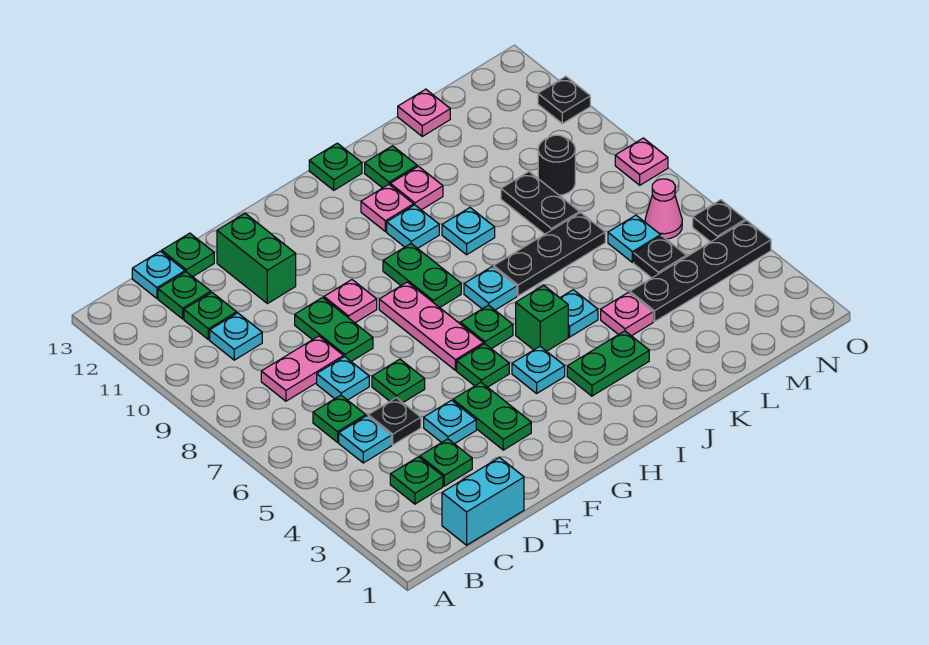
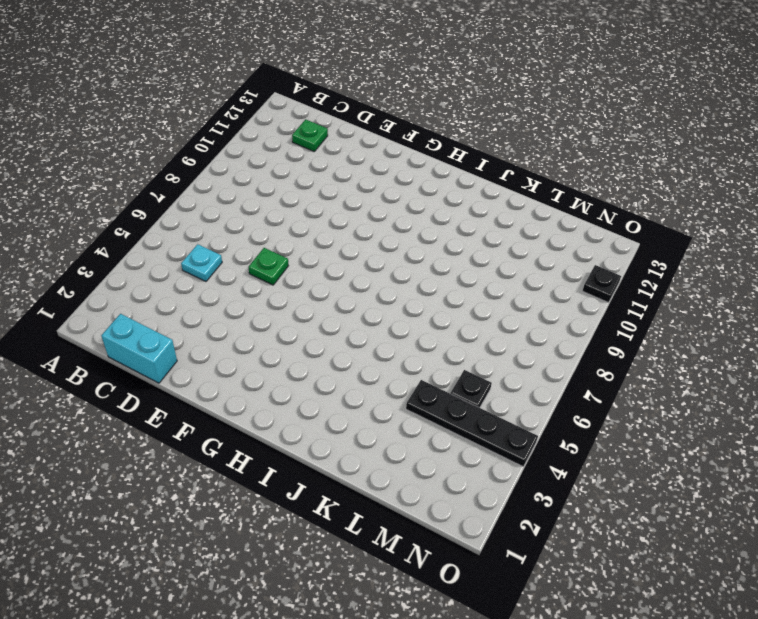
none -> green plate C3 level 1
none -> green plate C6 level 1
none -> pink plate C8:D8 level 1
none -> cyan plate C10 level 1

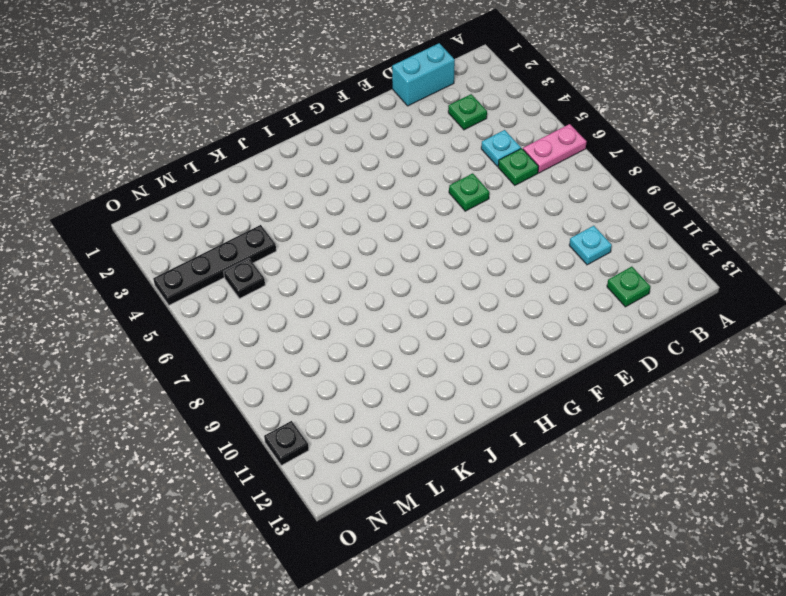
pink plate A6:B6 level 1 -> pink plate C8:D8 level 1
none -> green plate C11 level 1
none -> cyan plate C13 level 1
none -> green plate D3 level 1
none -> black plate D5 level 1

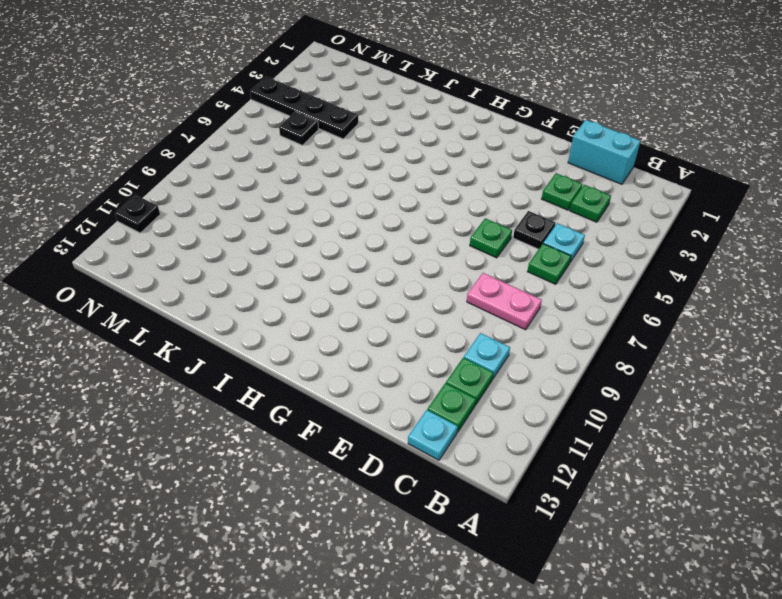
none -> cyan plate D7 level 1
none -> green plate D13 level 1
none -> cyan plate E4 level 1
none -> green plate E8:E9 level 1

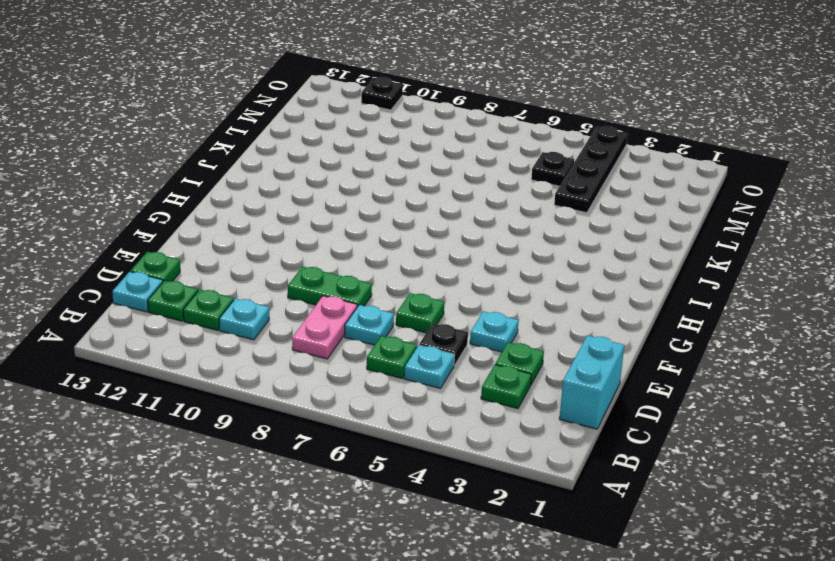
none -> green brick E11:E12 level 1
none -> green plate F3:F4 level 1
none -> pink plate F9 level 1
none -> green plate G5 level 1

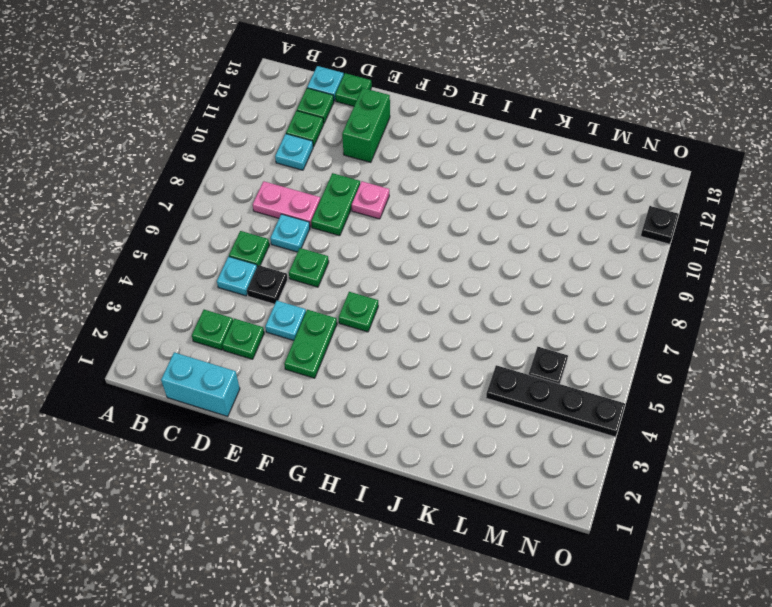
none -> pink plate G6:G8 level 1
none -> cyan plate H4 level 1
none -> green plate H6 level 1
none -> green plate H8:H9 level 1

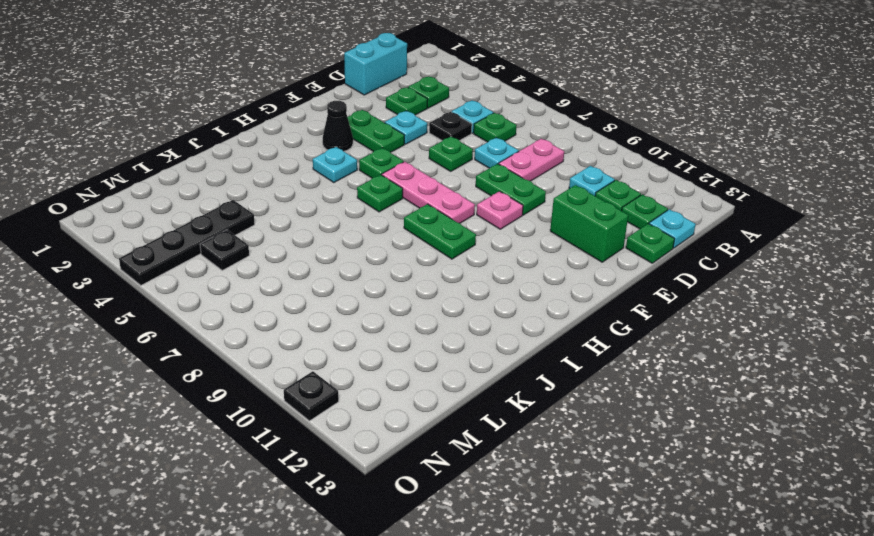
black cone G3 level 1 -> none
none -> green plate I3:J3 level 1
none -> green brick I5 level 1
none -> cyan plate I7 level 1
none -> cyan plate I10 level 1

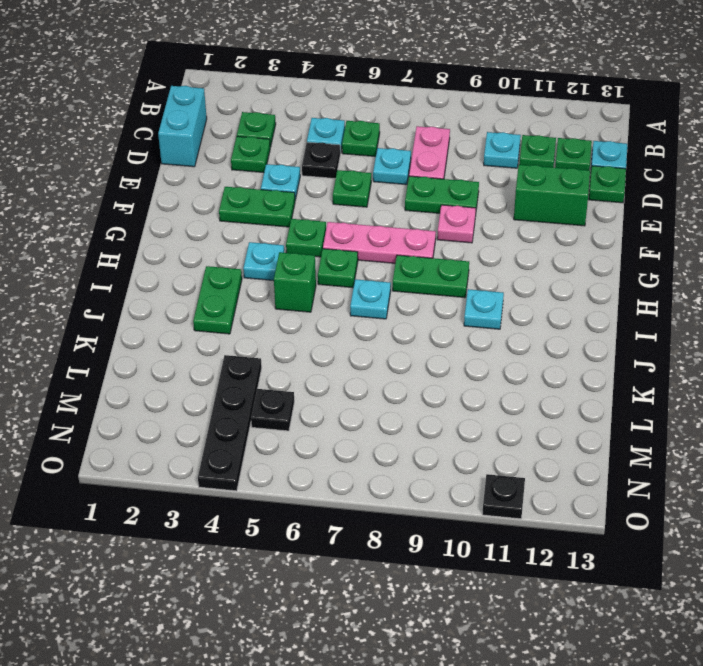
none -> pink plate I11 level 1
none -> green plate I13 level 1
none -> cyan plate J5 level 1
none -> black plate J7:L7 level 1

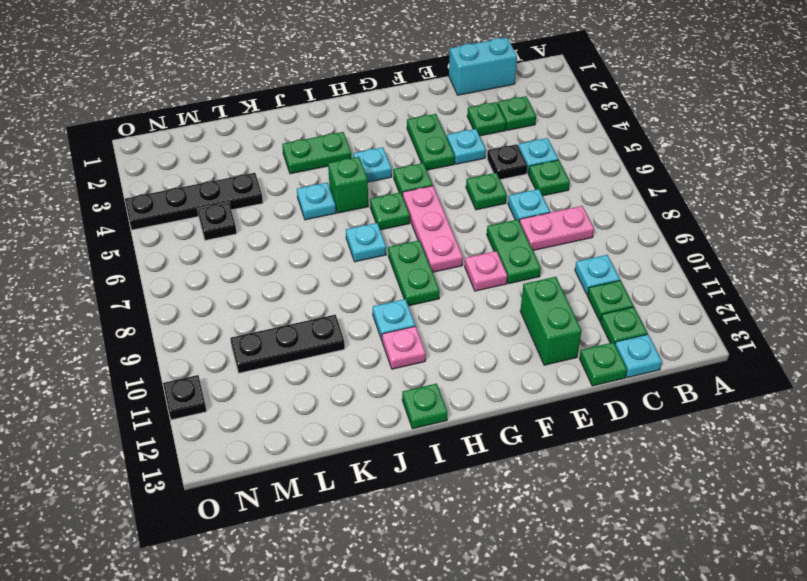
black plate K10:M10 level 1 -> black plate J7:L7 level 1
none -> cyan plate J9 level 1
none -> pink plate J11 level 1
none -> green plate J12 level 1
none -> pink plate K4 level 1

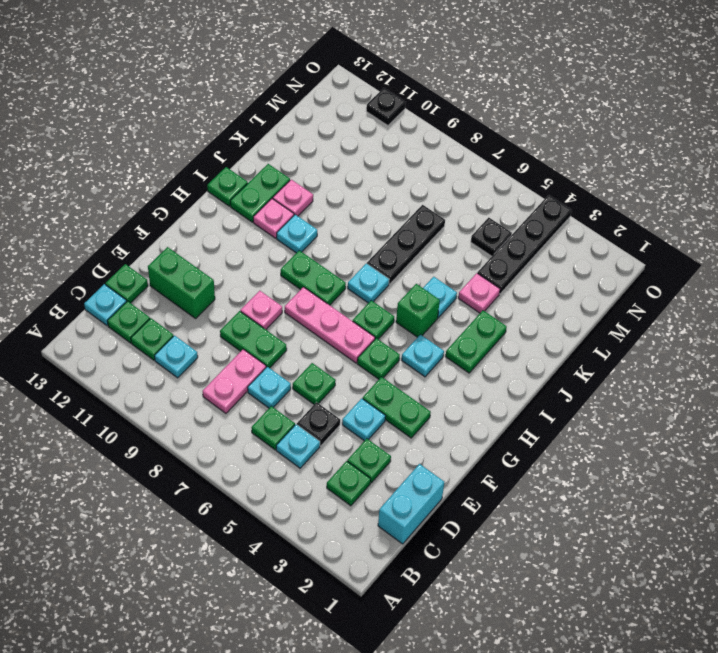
green plate I12:J12 level 1 -> green plate J12 level 1
none -> cyan plate J9 level 1
none -> black plate L8:L9 level 1
none -> pink plate L13 level 1
none -> cyan plate M6 level 1

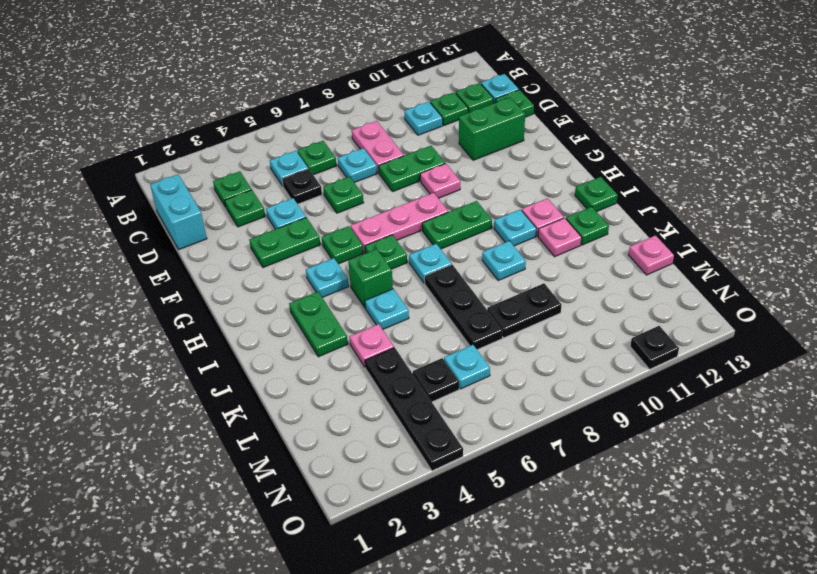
none -> black round brick M9 level 1
none -> pink cone N6 level 1
none -> black plate O5 level 1
none -> pink plate O8 level 1

